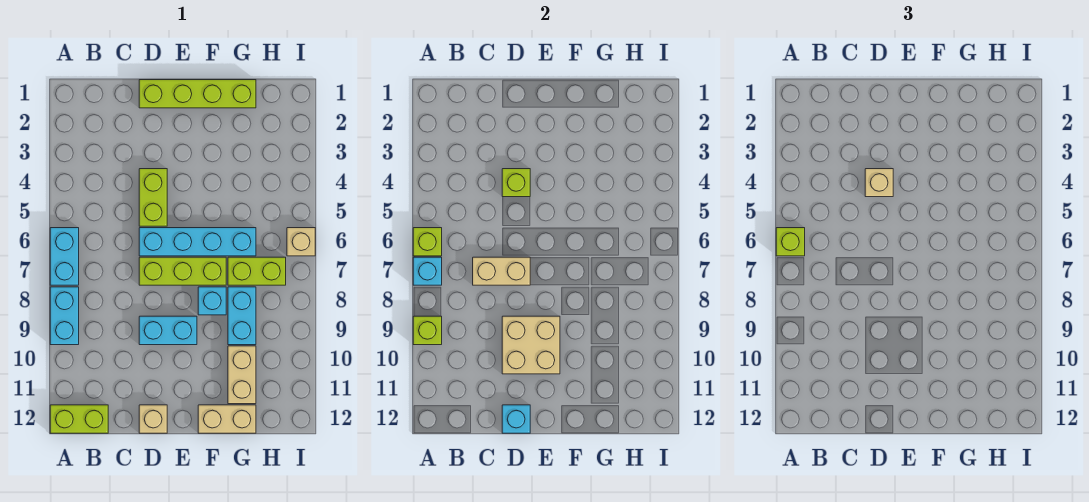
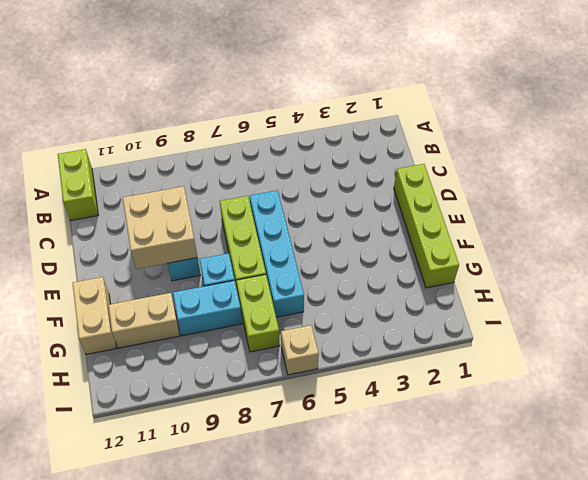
none -> cyan brick A6:A7 level 1
none -> cyan brick A8:A9 level 1
none -> lime brick D4:D5 level 1

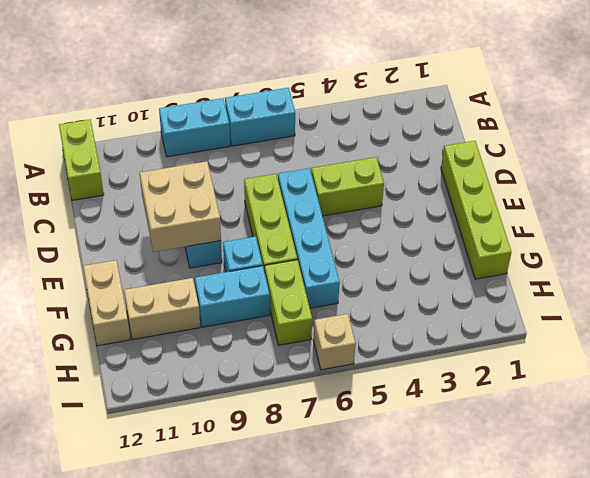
none -> tan brick D12 level 1
none -> lime brick A6 level 2
none -> cyan brick A7 level 2

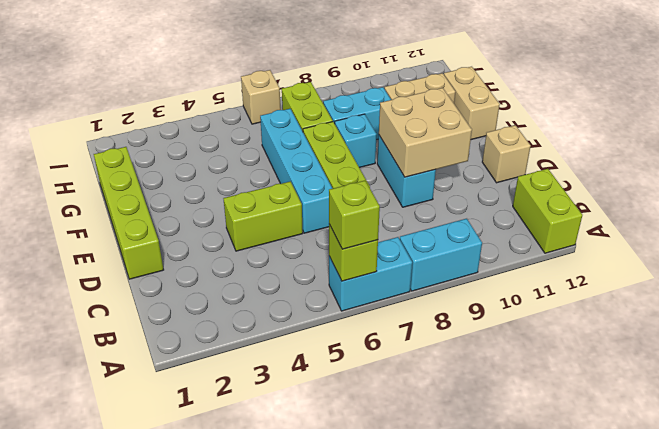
none -> cyan brick A7 level 2
none -> lime brick A9 level 2
none -> tan brick C7:D7 level 2

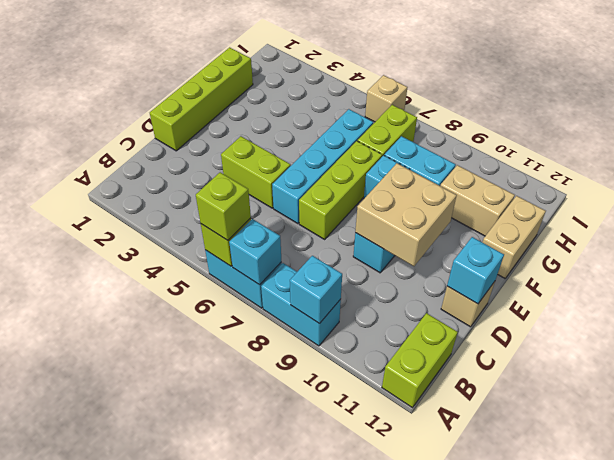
cyan brick A9 level 2 -> lime brick A9 level 2
none -> tan brick C7:D7 level 2
none -> lime brick D4 level 2
none -> tan brick D4 level 3

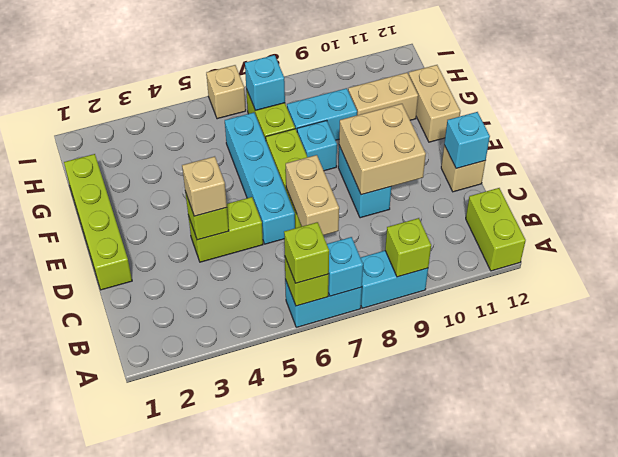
cyan brick H7 level 2 -> none

